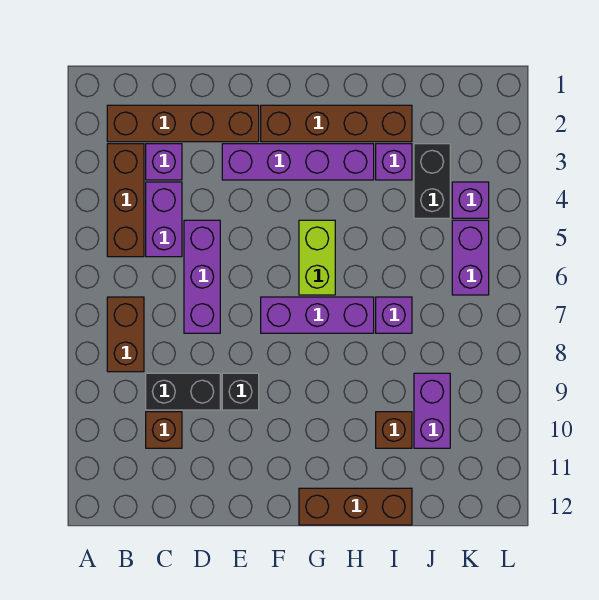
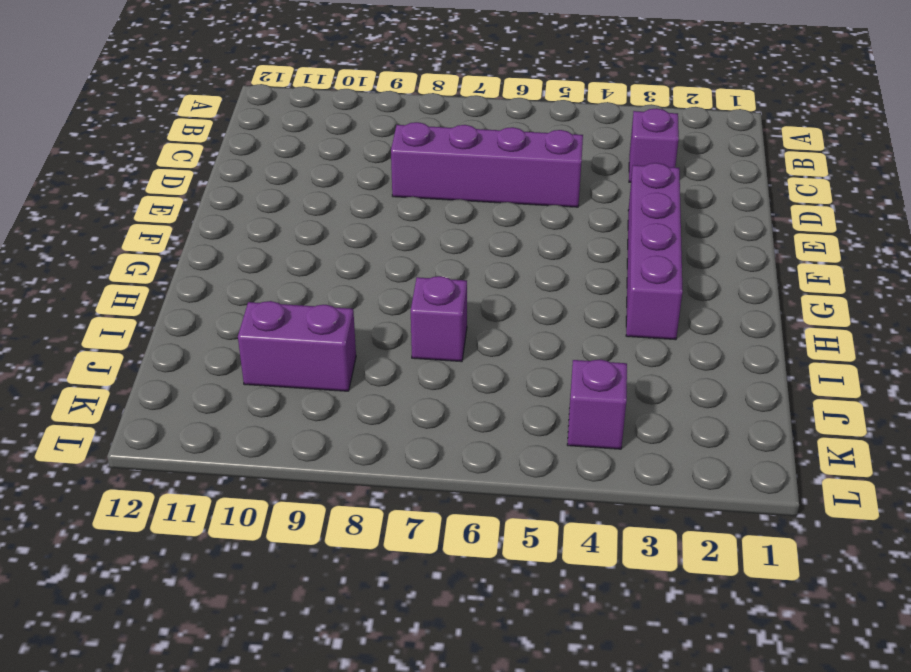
purple brick D5:D8 level 1 -> purple brick D5:D7 level 1
none -> brown brick B2:E2 level 1
none -> brown brick B3:B5 level 1
none -> brown brick B7:B8 level 1

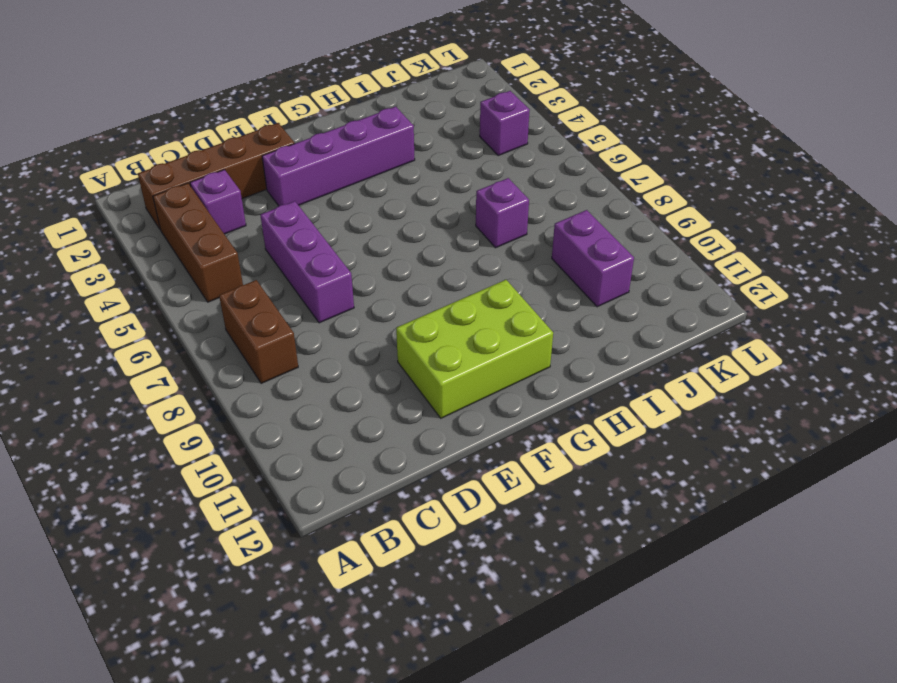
lime brick E10:G11 level 1 -> none
none -> purple brick C4:C5 level 1
none -> black brick C9:D9 level 1
none -> brown brick C10 level 1

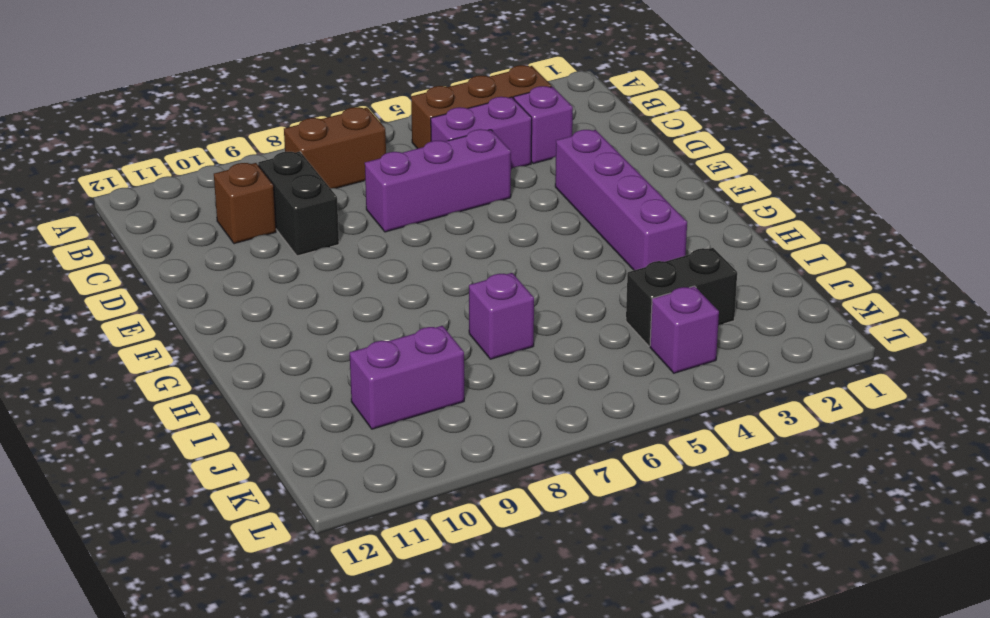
none -> brown brick B2:E2 level 1
none -> black brick E9 level 1
none -> brown brick F2:I2 level 1

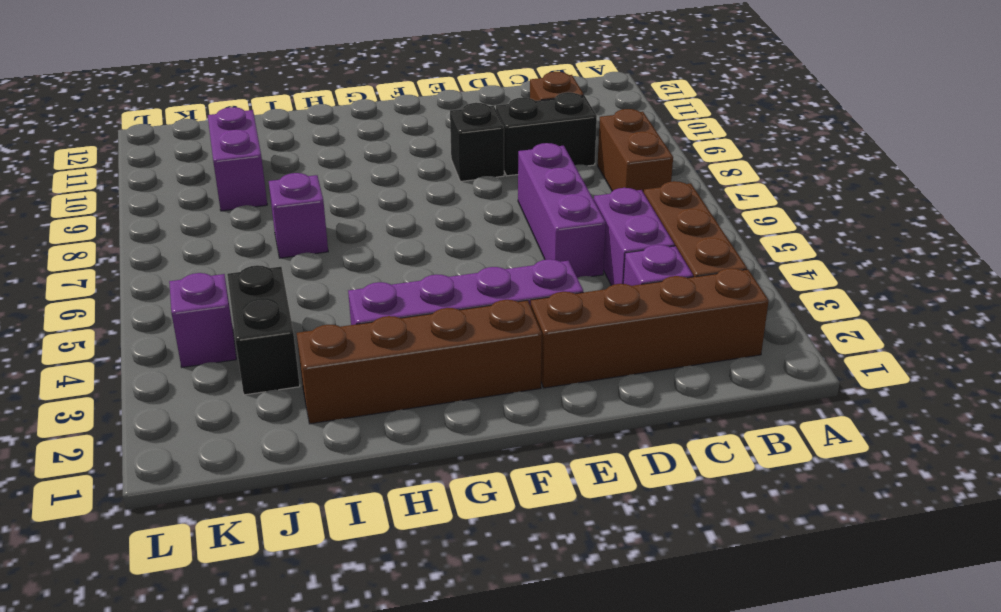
none -> purple brick F7:H7 level 1
none -> lime brick G5:G6 level 1
none -> brown brick G12:I12 level 1

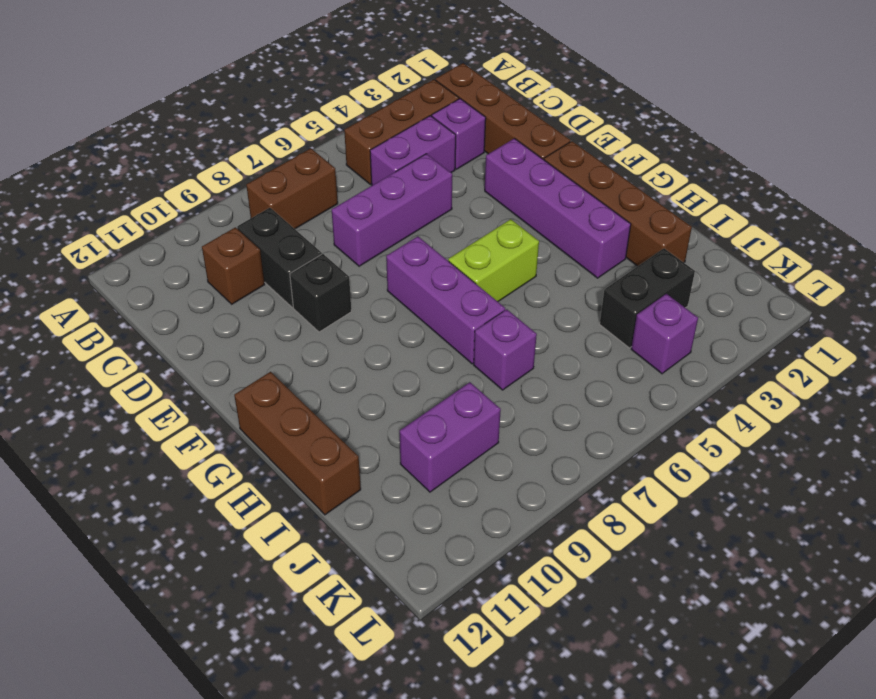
none -> purple brick I3 level 1
none -> brown brick I10 level 1
none -> purple brick K5:K6 level 1

